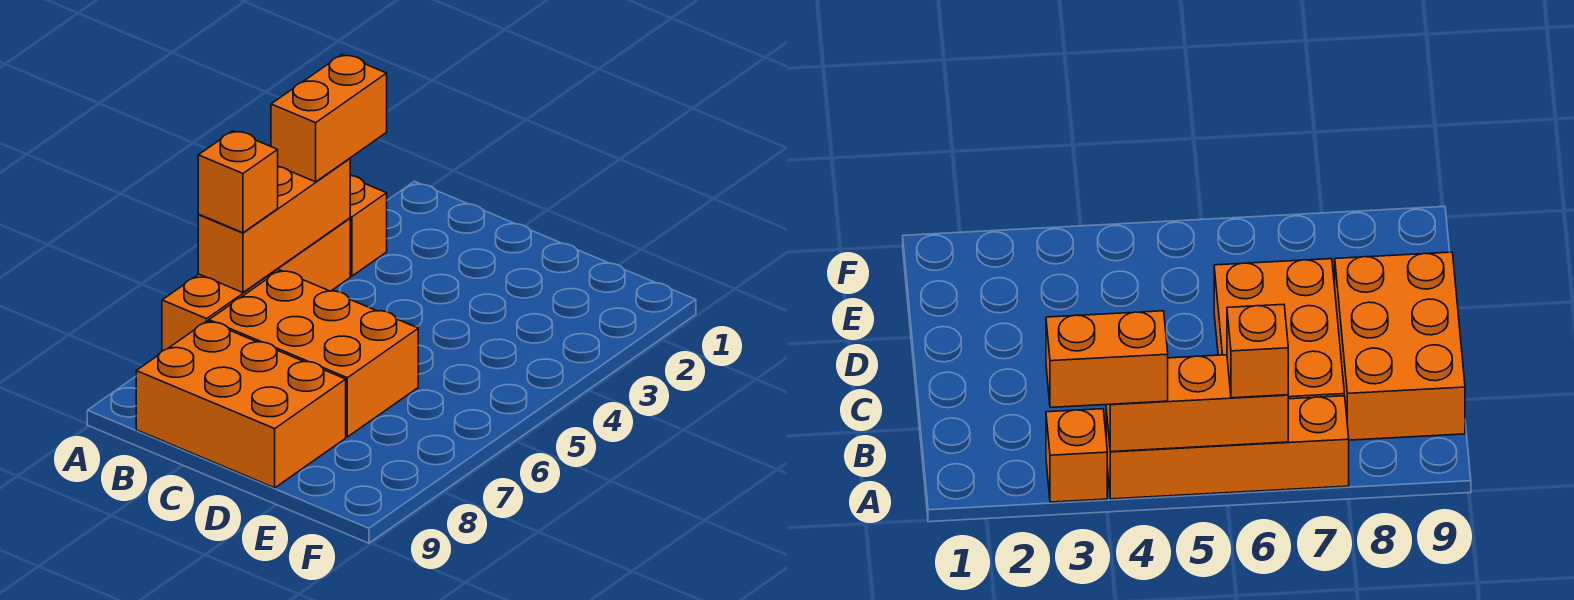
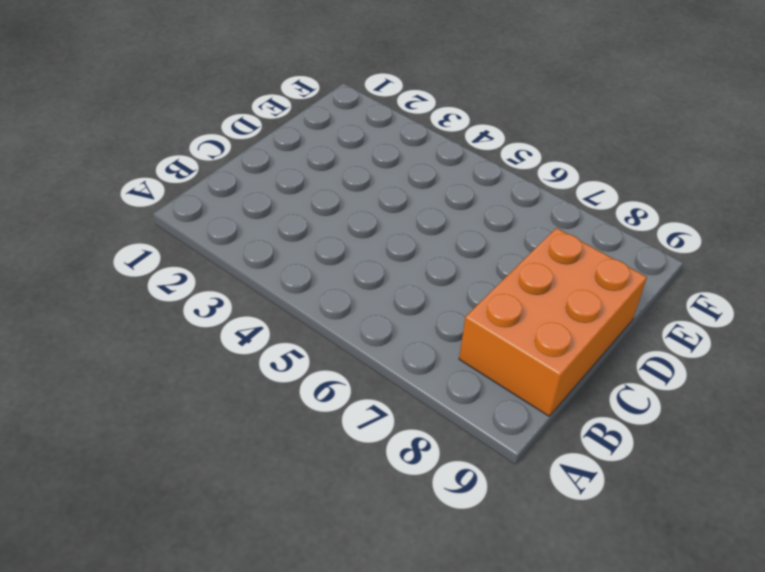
none -> orange brick A3 level 1
none -> orange brick A4:A7 level 1

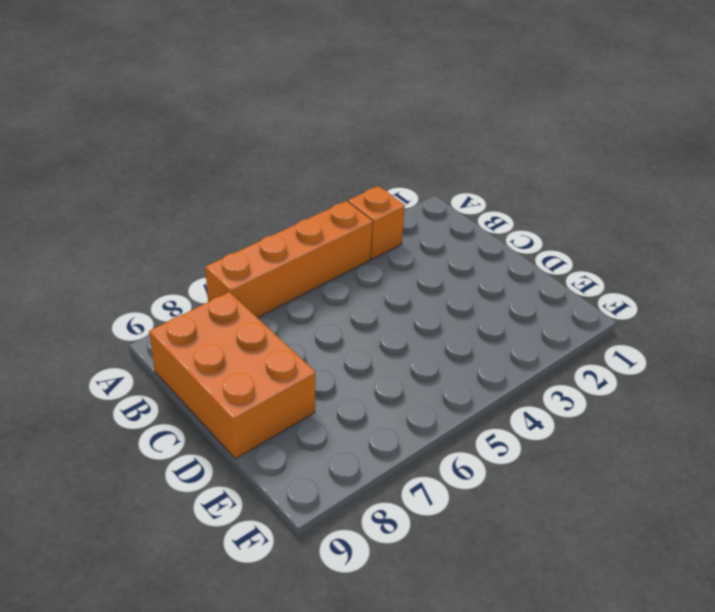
none -> orange brick B6:D7 level 1
none -> orange brick A4:A6 level 2

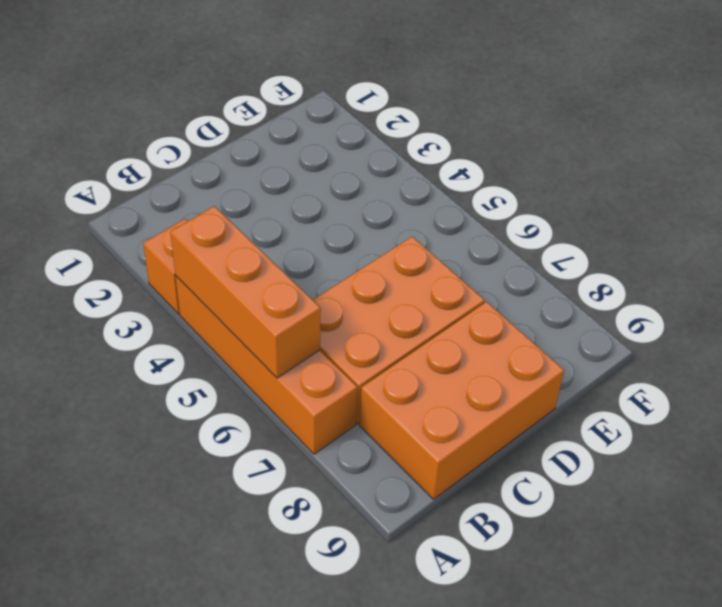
none -> orange brick A3:A4 level 3
none -> orange brick A6 level 3

